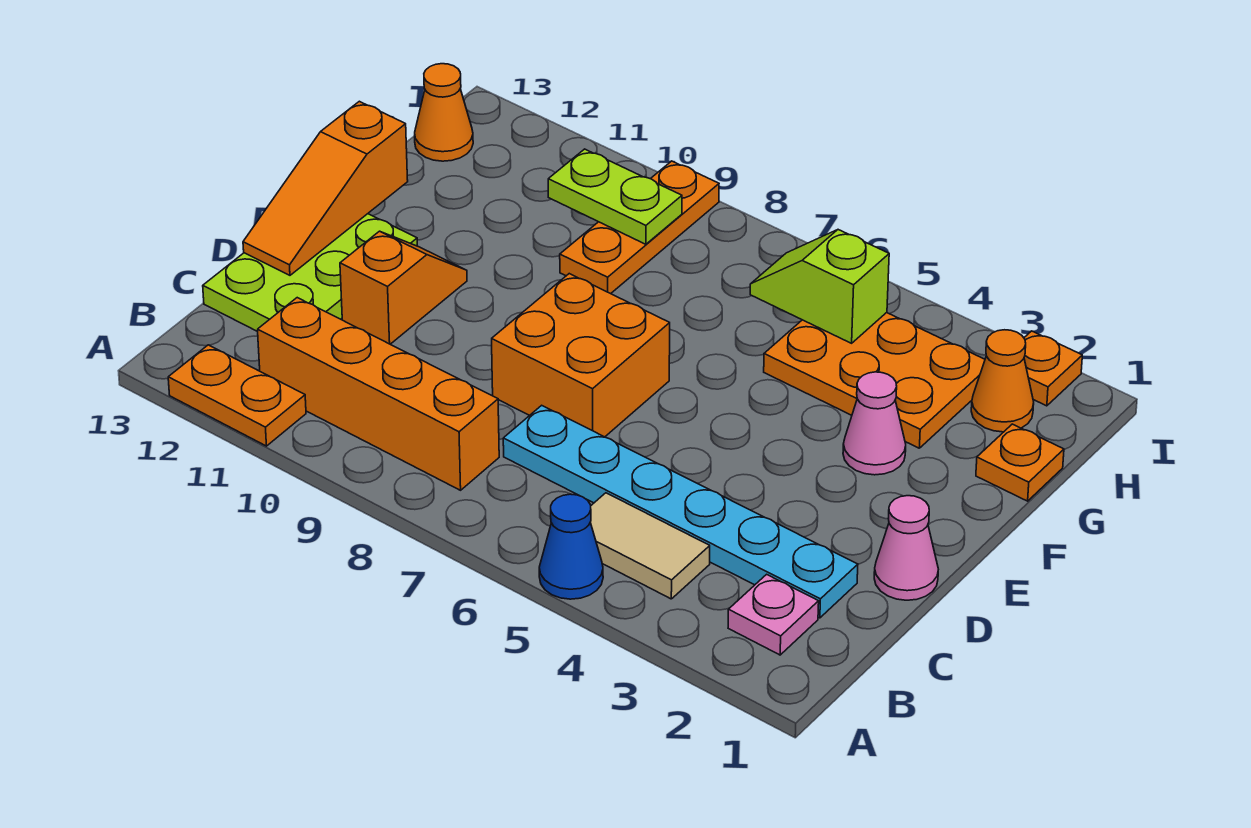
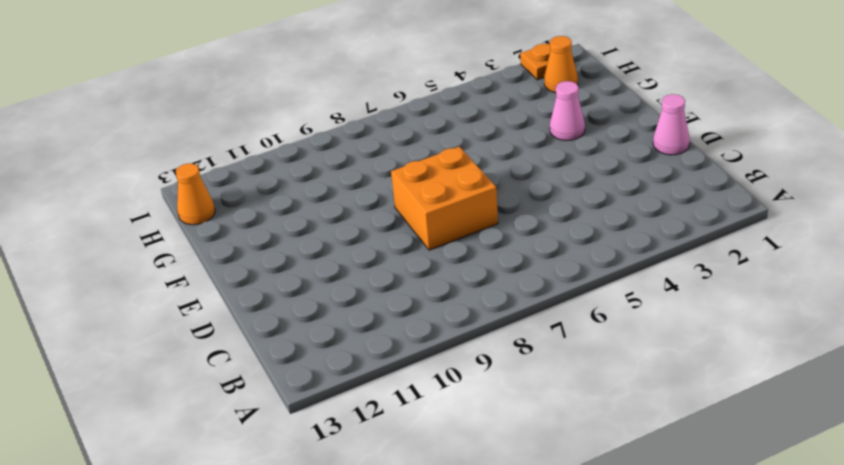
none -> blue cone A5 level 1
none -> orange plate A11:A12 level 1
none -> pink plate B2 level 1

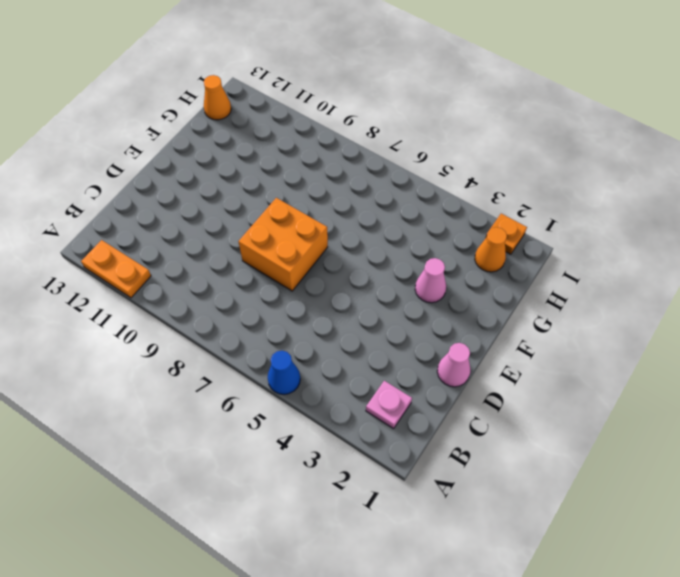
none -> tan tile B4:B5 level 1
none -> orange brick B8:B11 level 1
none -> cyan plate C2:C7 level 1

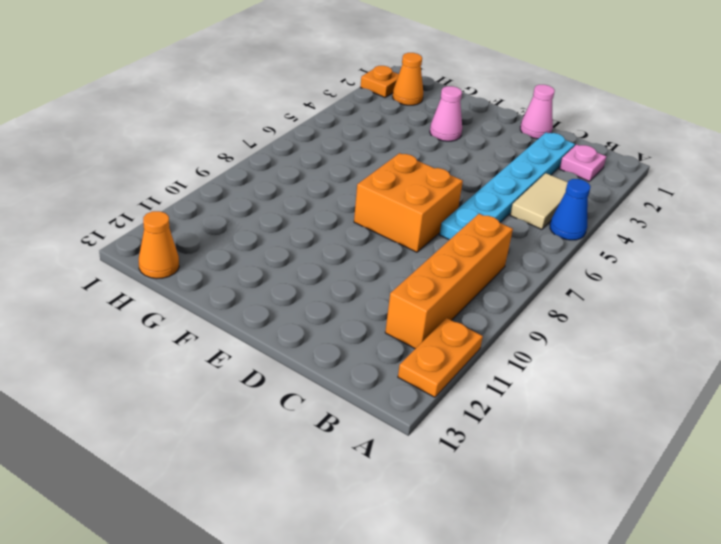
none -> lime plate C12:E13 level 1
none -> orange slope D11:E11 level 1 top D
none -> orange plate G1 level 1

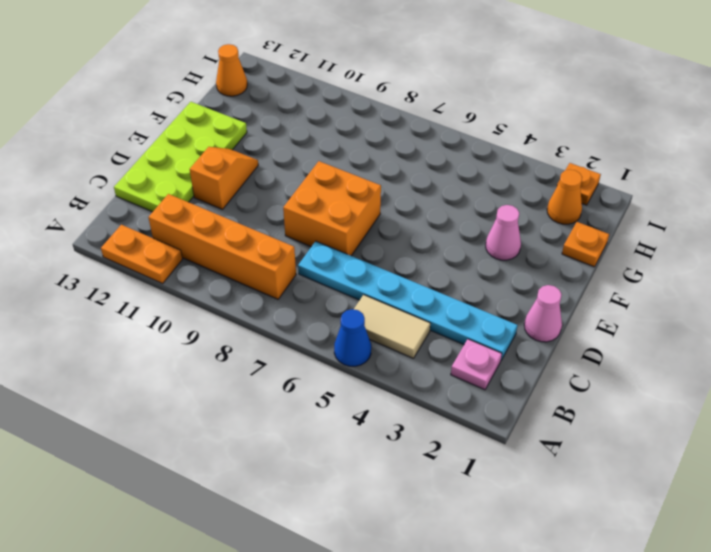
lime plate C12:F13 level 1 -> lime plate C12:E13 level 1
none -> orange plate G3:H5 level 1
none -> orange plate G9:I9 level 1
none -> orange slope D13:F13 level 2 top F

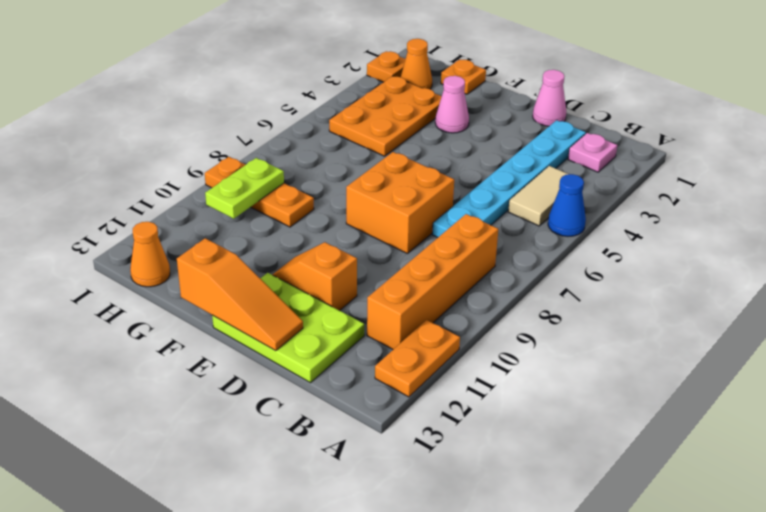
none -> lime slope H5:H6 level 2 top 5

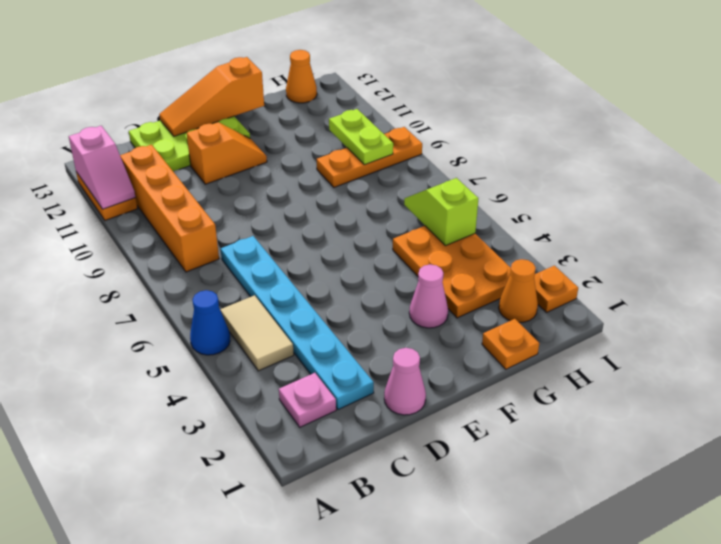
pink slope A11:A12 level 2 top 12 -> none
none -> orange brick D7:E8 level 1

